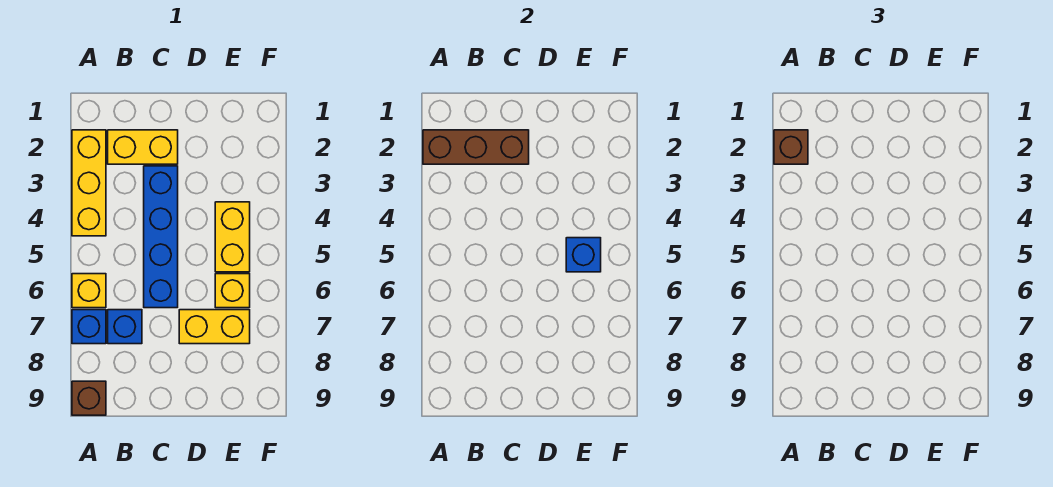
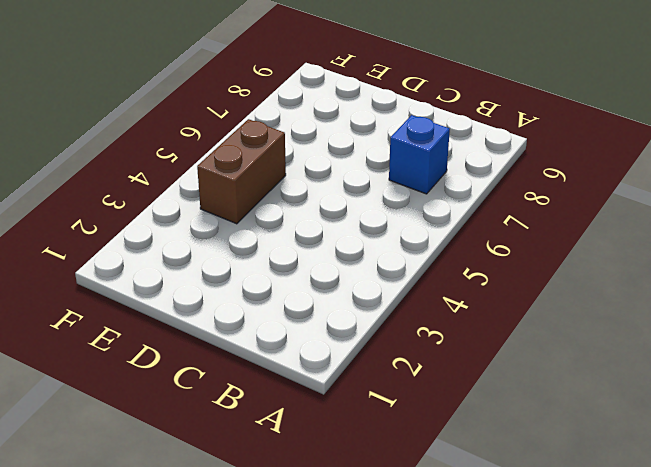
brown brick E4:E5 level 1 -> yellow brick E4:E5 level 1
none -> yellow brick A2:A4 level 1
none -> yellow brick A6 level 1
none -> blue brick A7 level 1

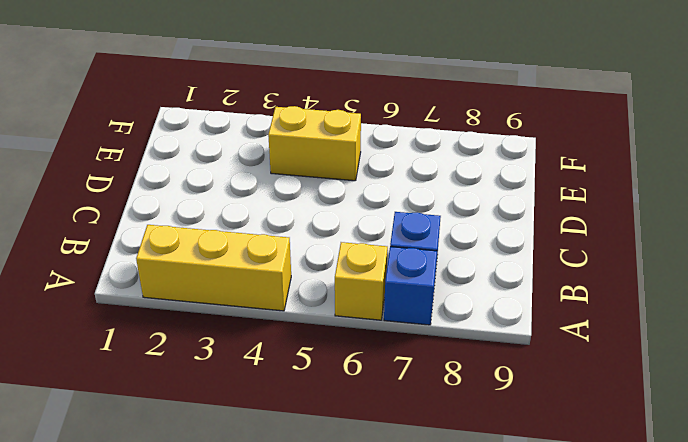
none -> brown brick A9 level 1
none -> yellow brick B2:C2 level 1
none -> blue brick C3:C6 level 1

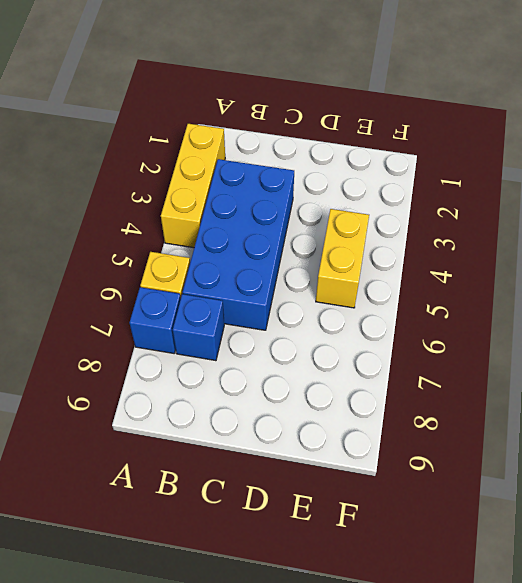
blue brick B3:C6 level 1 -> blue brick C3:C6 level 1
none -> brown brick A9 level 1
none -> yellow brick B2:C2 level 1
none -> yellow brick D7:E7 level 1

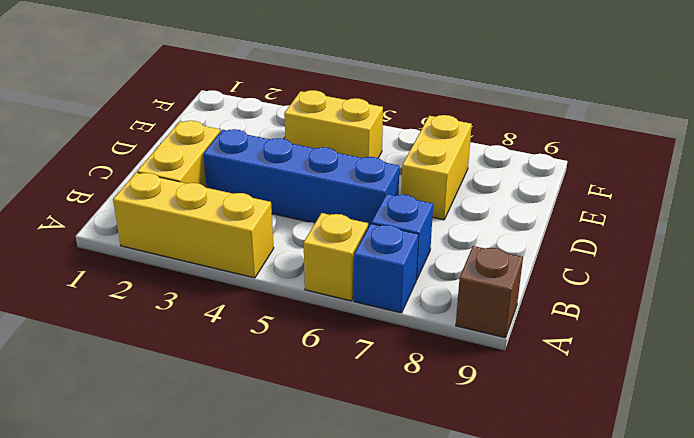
none -> yellow brick E6 level 1
none -> brown brick A2:C2 level 2
none -> blue brick E5 level 2

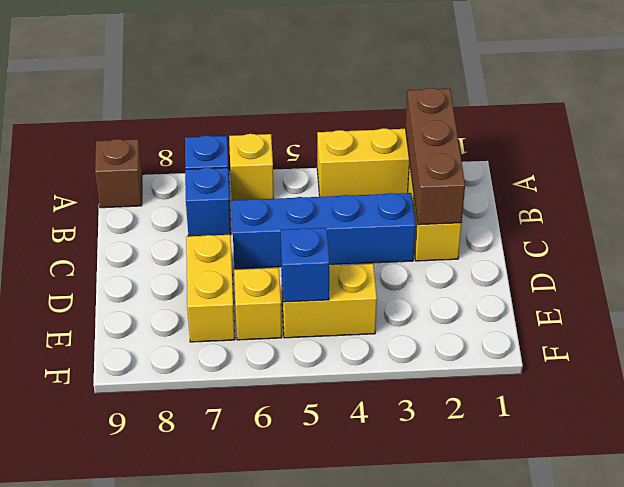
none -> brown brick A2 level 3

